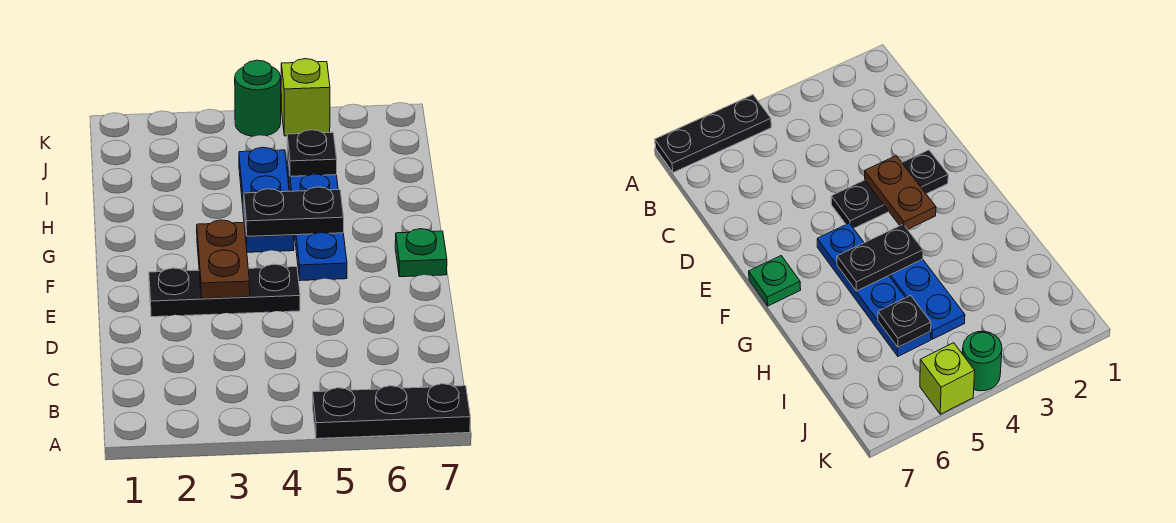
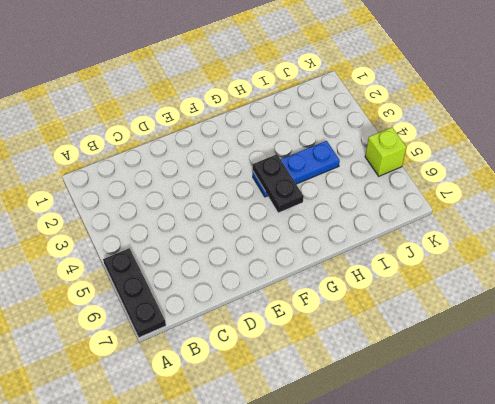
none -> black plate E2:E4 level 1
none -> blue plate F5:I5 level 1

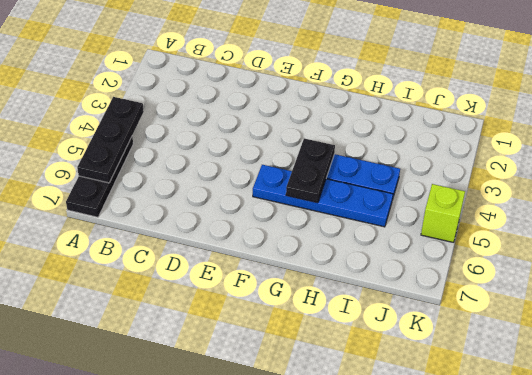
black plate A4:A6 level 2 -> black plate E2:E4 level 1
none -> green plate F7 level 1
none -> green round brick K4 level 1

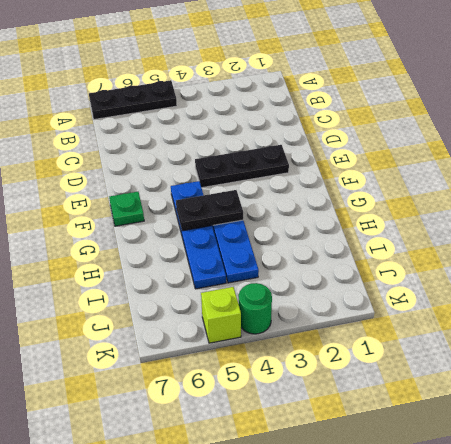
none -> brown plate E3:F3 level 2
none -> black plate I5 level 2

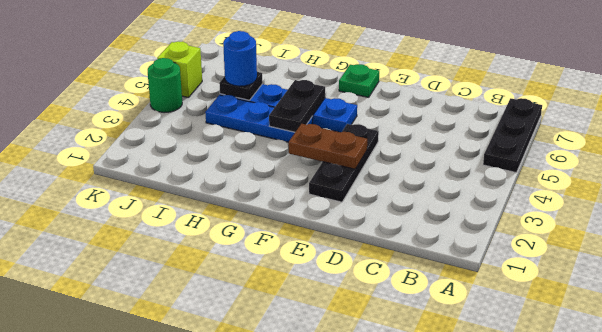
blue round brick I5 level 3 -> none

